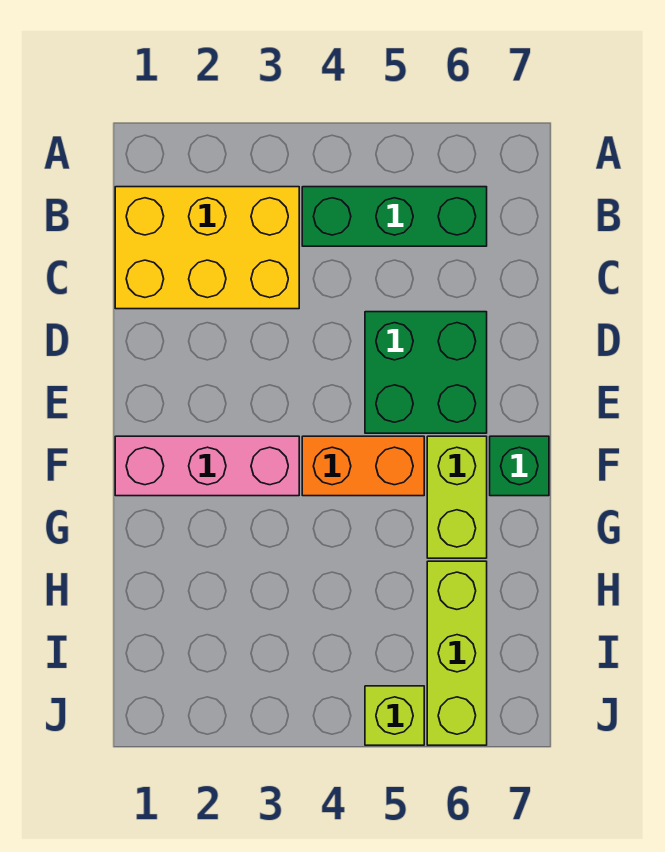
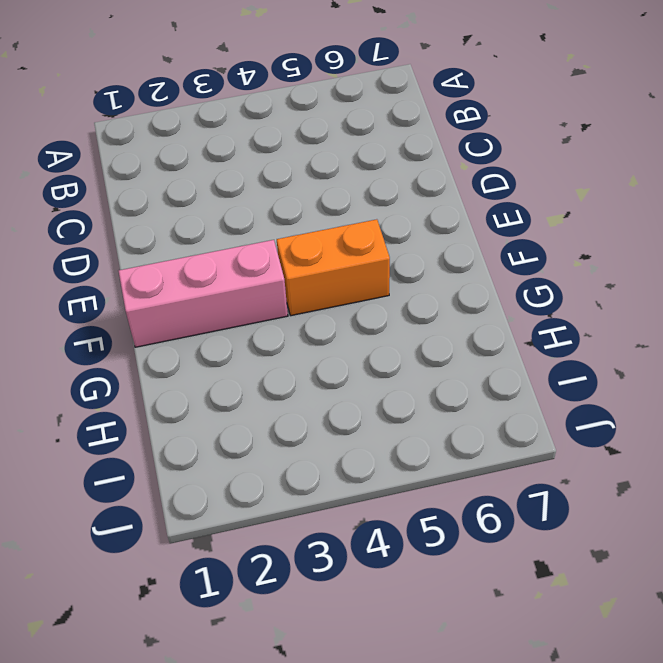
none -> yellow brick B1:C3 level 1
none -> green brick B4:B6 level 1

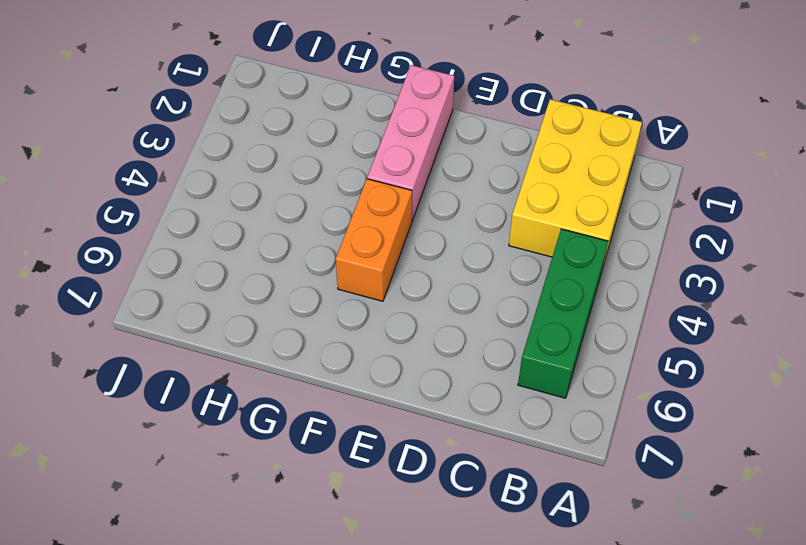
none -> green brick D5:E6 level 1
none -> lime brick F6:G6 level 1

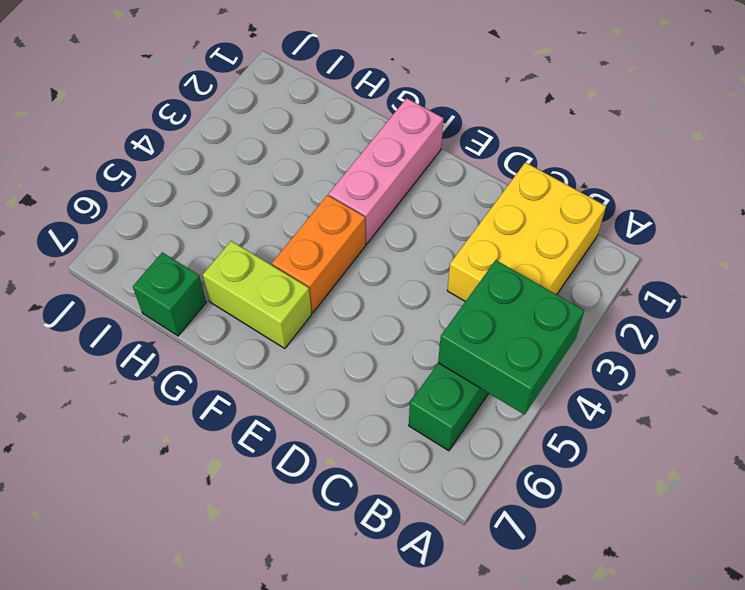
green brick A4:B5 level 2 -> green brick D5:E6 level 1
green brick H7 level 1 -> green brick F7 level 1
none -> lime brick H6:J6 level 1
none -> lime brick J5 level 1

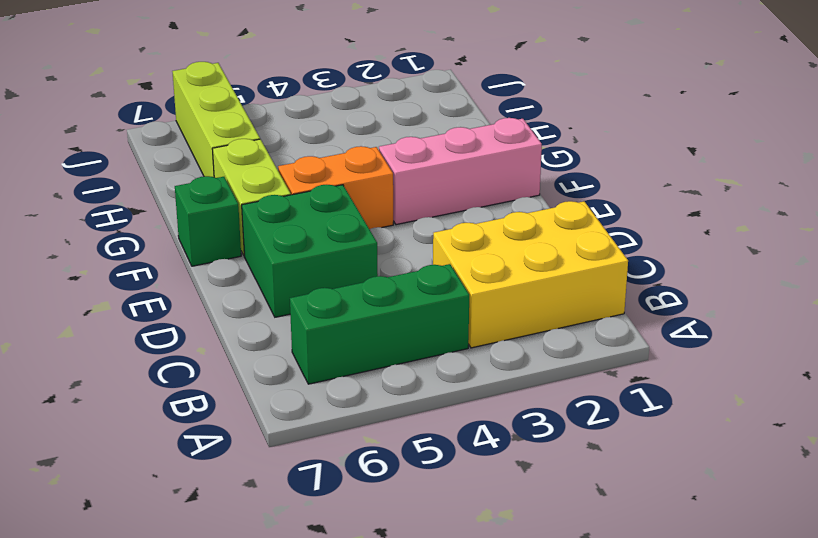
none -> lime brick J5 level 1

